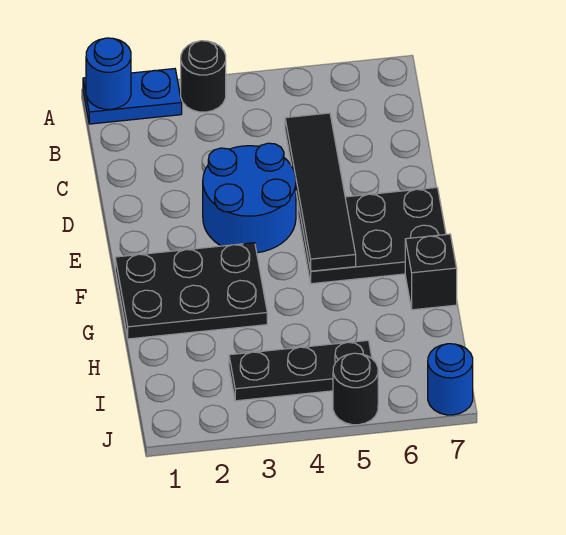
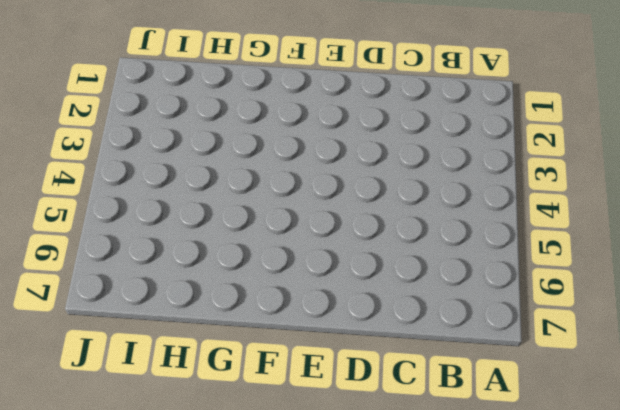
none -> blue plate A1:A2 level 1
none -> black round brick A3 level 1

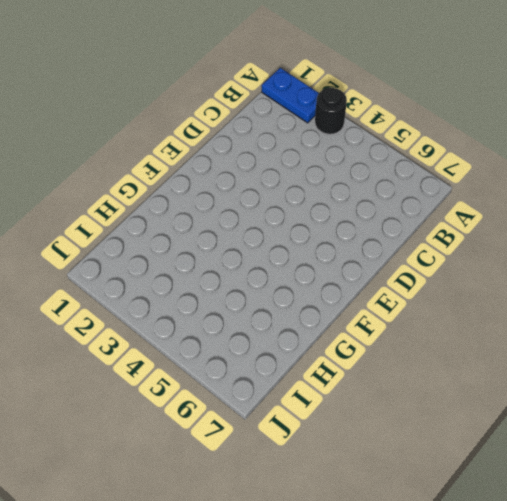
none -> blue round brick D3:E4 level 1
none -> black plate E5:F7 level 1

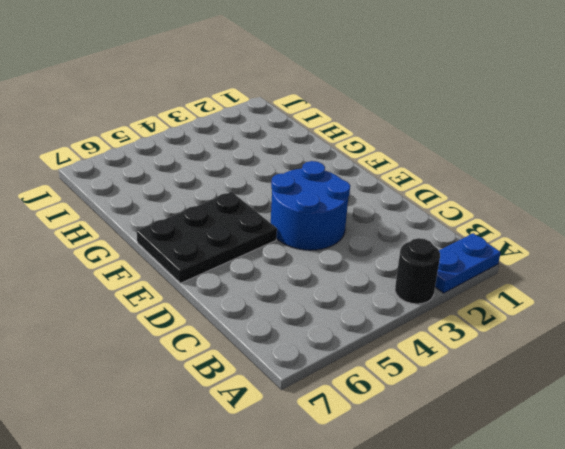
none -> black plate F1:G3 level 1
none -> black brick G7 level 1

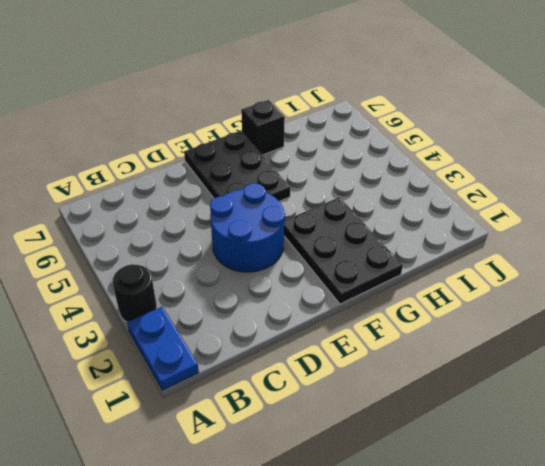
none -> black plate I3:I5 level 1
none -> black round brick J5 level 1

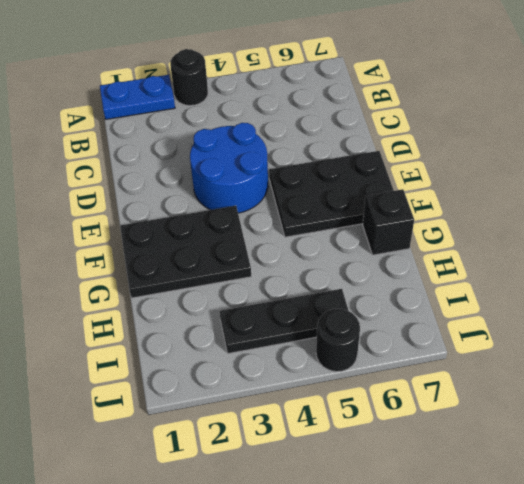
none -> blue round brick J7 level 1
none -> blue round brick A1 level 2

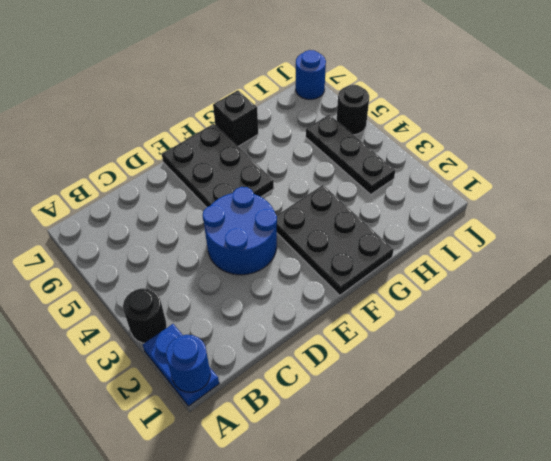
none -> black tile C5:F5 level 2

